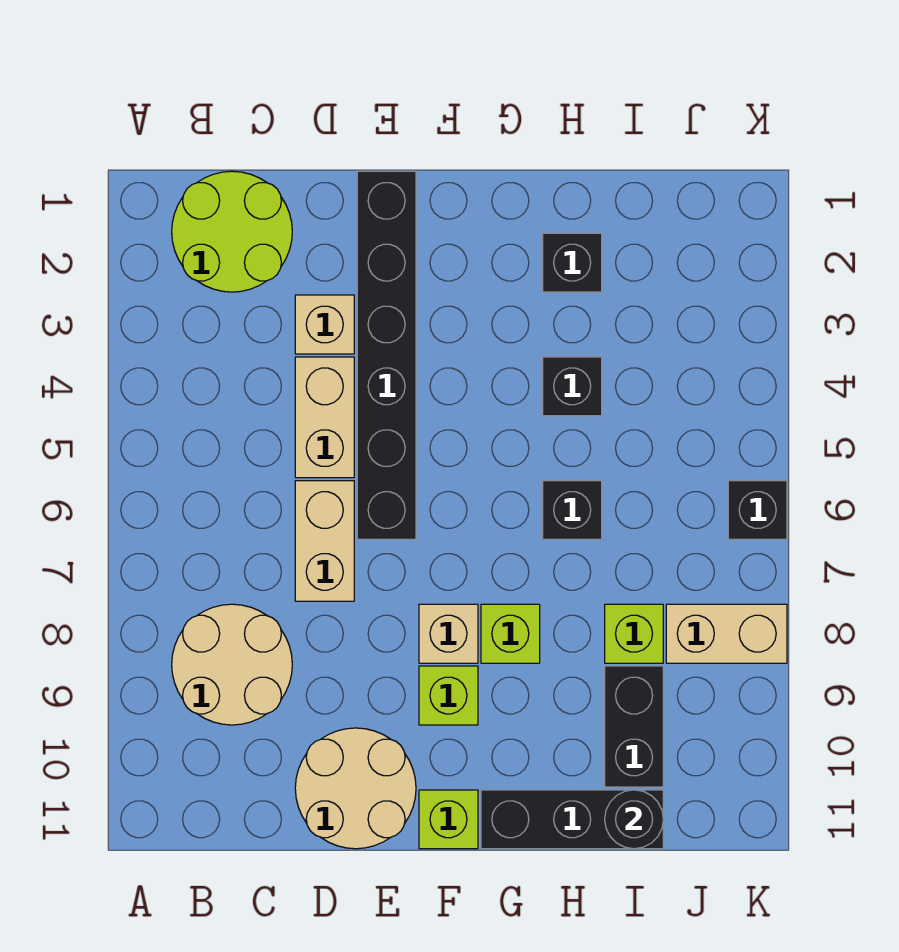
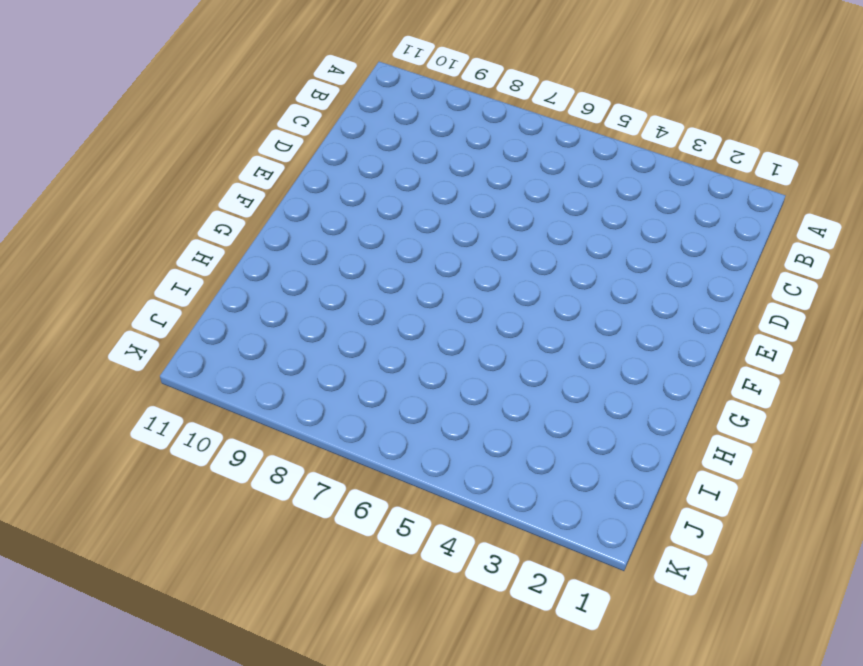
none -> lime round brick B1:C2 level 1
none -> tan round brick B8:C9 level 1
none -> tan brick D3 level 1

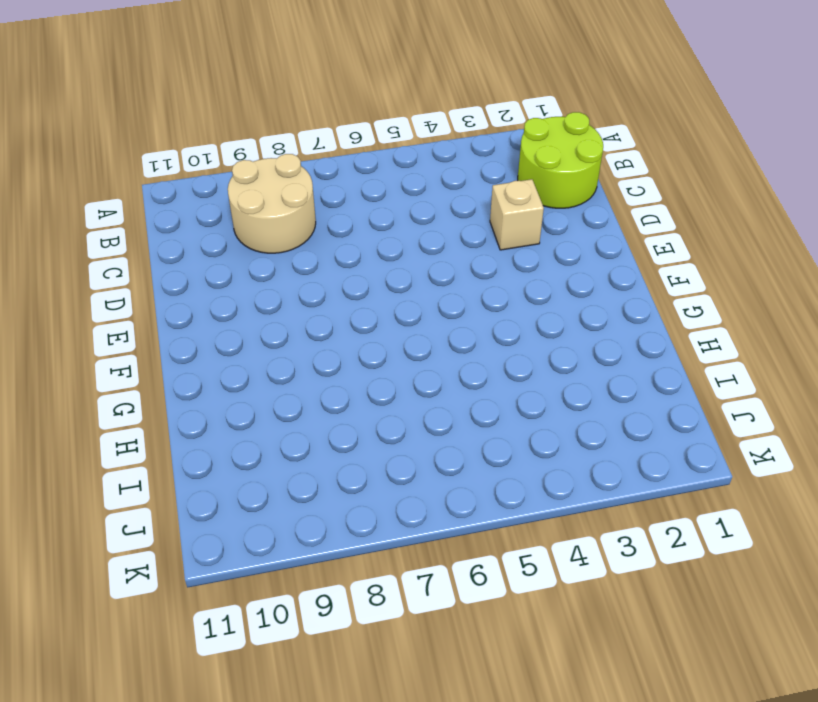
none -> tan brick D4:D5 level 1
none -> tan brick D6:D7 level 1
none -> tan round brick D10:E11 level 1

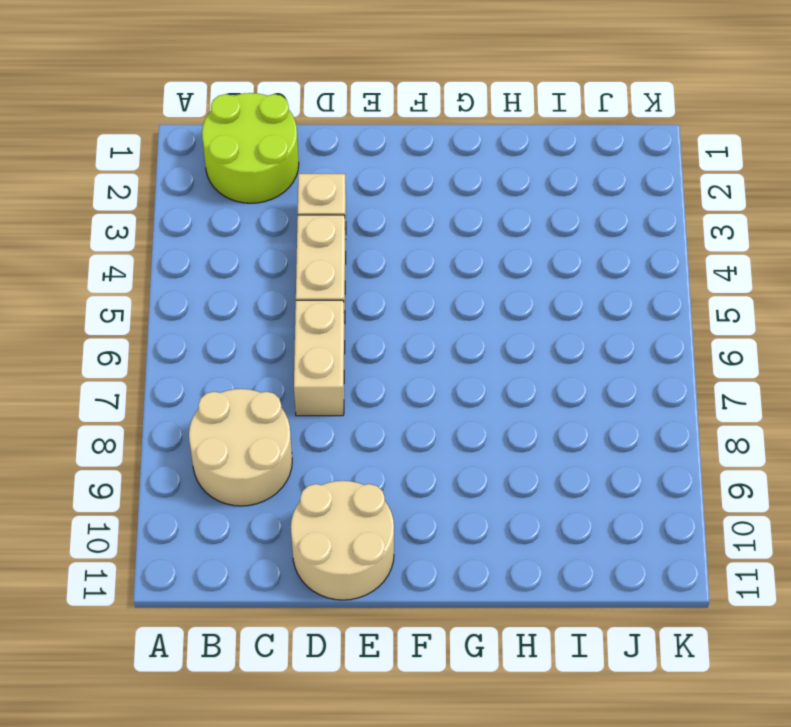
none -> black brick E1:E6 level 1
none -> tan brick F8 level 1
none -> lime brick F9 level 1

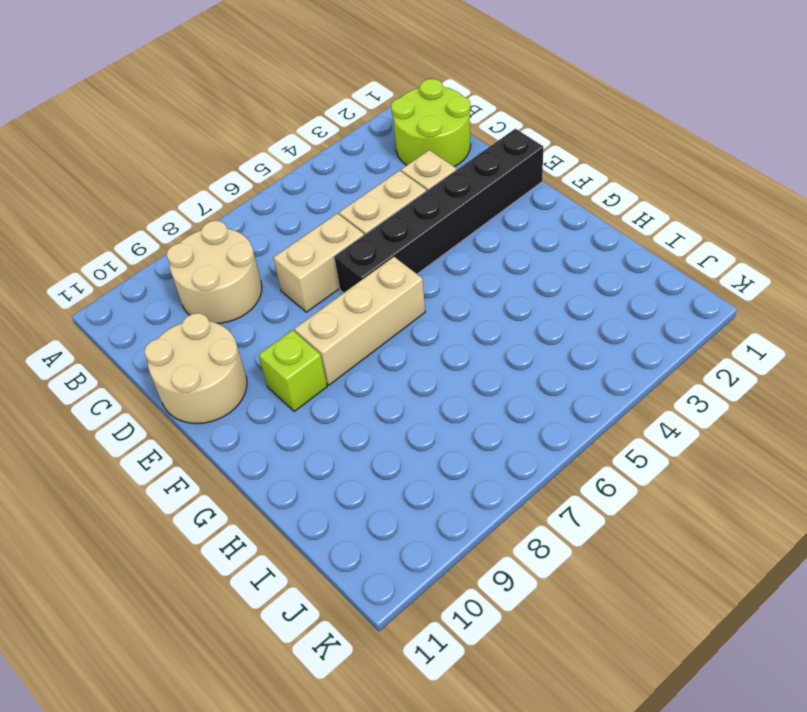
tan brick F6:F8 level 1 -> tan brick F8 level 1
none -> lime brick F11 level 1
none -> lime brick G8 level 1
none -> black brick G11:I11 level 1

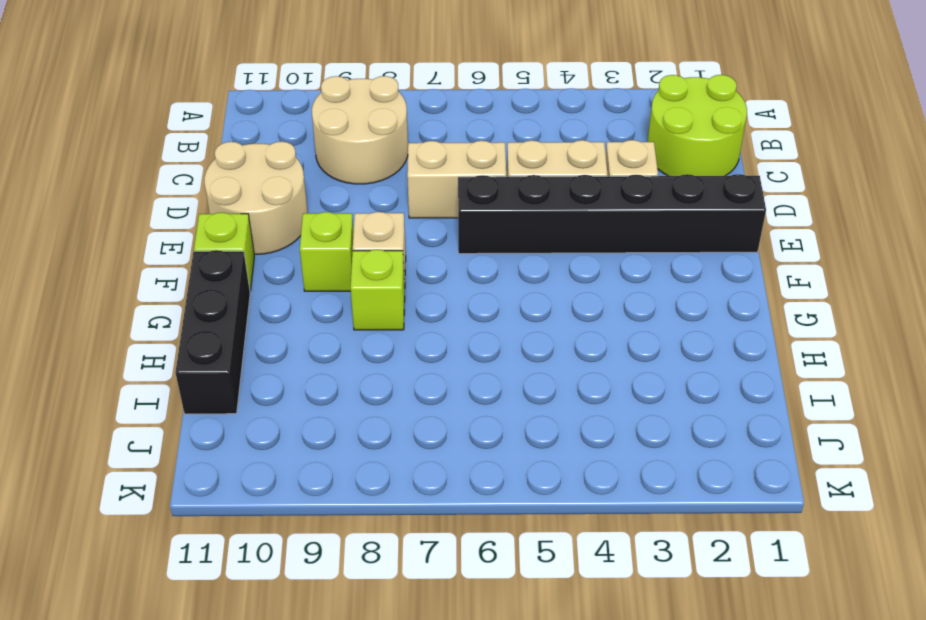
none -> black brick H2 level 1
none -> black brick H4 level 1
none -> black brick H6 level 1

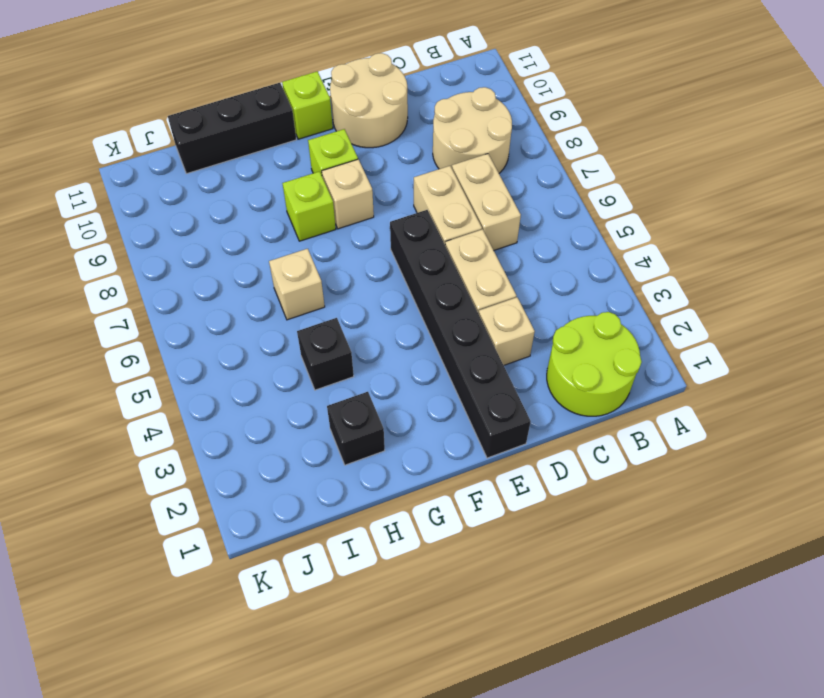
tan brick C6:C7 level 1 -> tan brick J8:K8 level 1
tan brick H6 level 1 -> black brick H6 level 1
none -> lime brick I8 level 1
none -> black brick I9:I10 level 1
none -> black brick K6 level 1

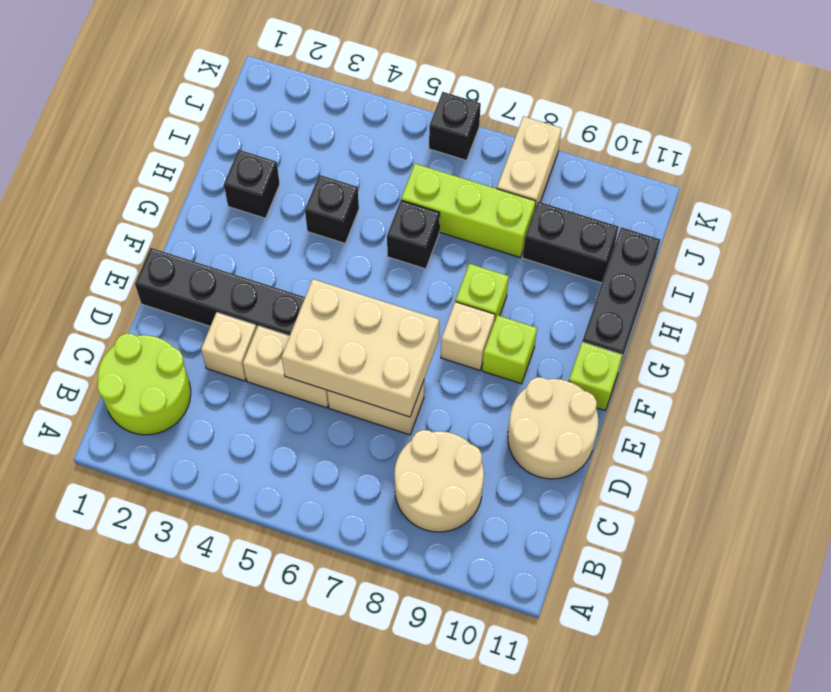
tan brick D5:E7 level 2 -> none
lime brick I6:I8 level 1 -> lime brick I8 level 1
none -> black round brick I11 level 2

